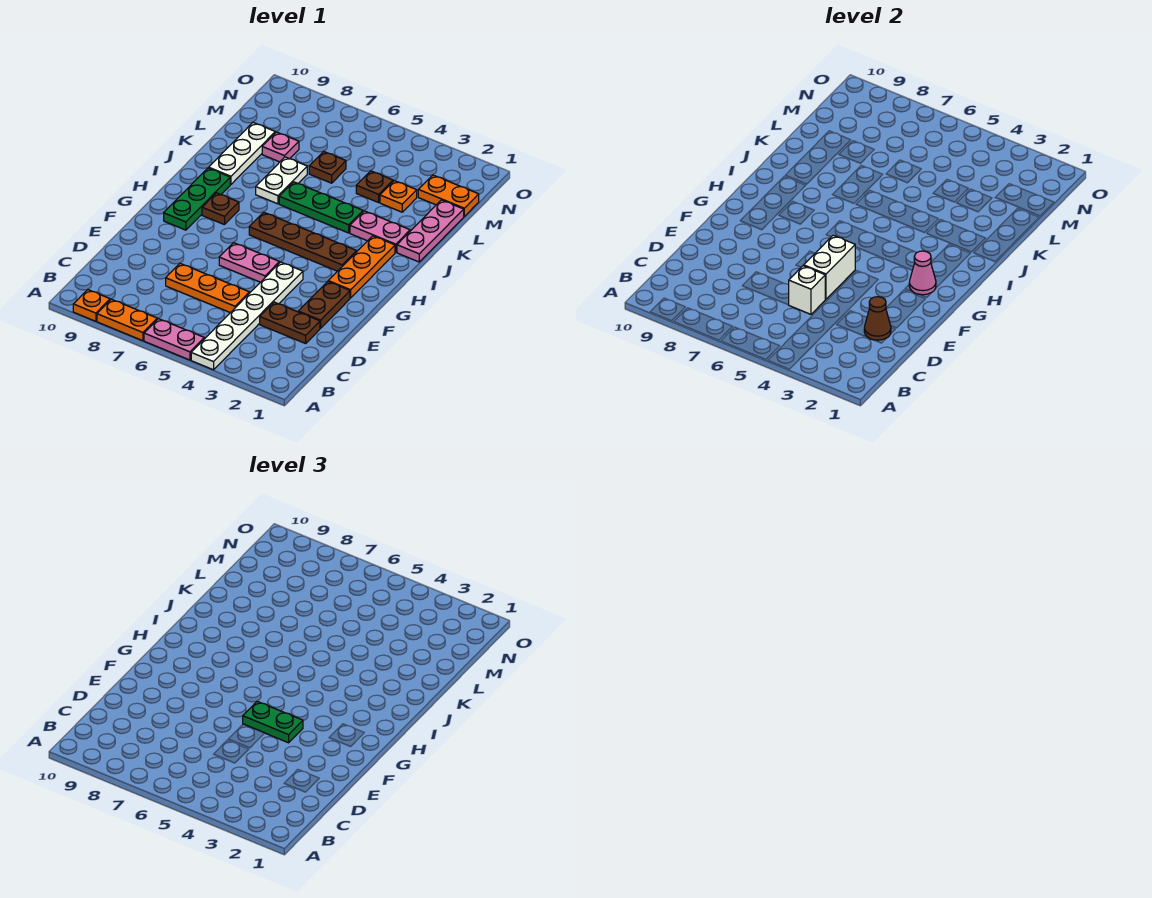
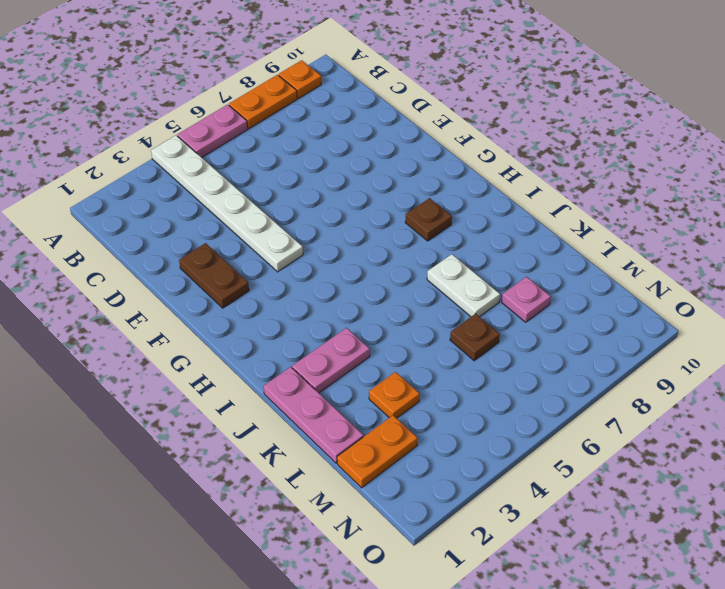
none -> brown plate D2:D3 level 1
none -> orange plate D5:D7 level 1
none -> pink plate F5:F6 level 1

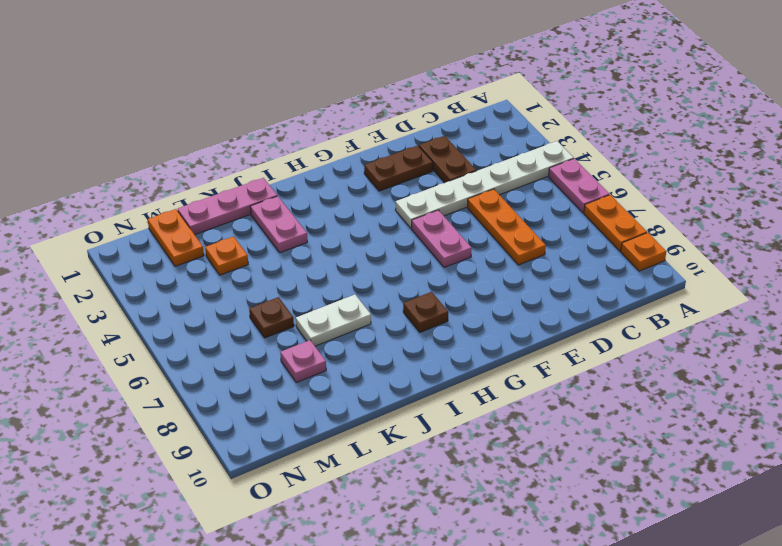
none -> orange plate G2:I2 level 1
none -> green plate G9:I9 level 1
none -> brown plate H3:H6 level 1

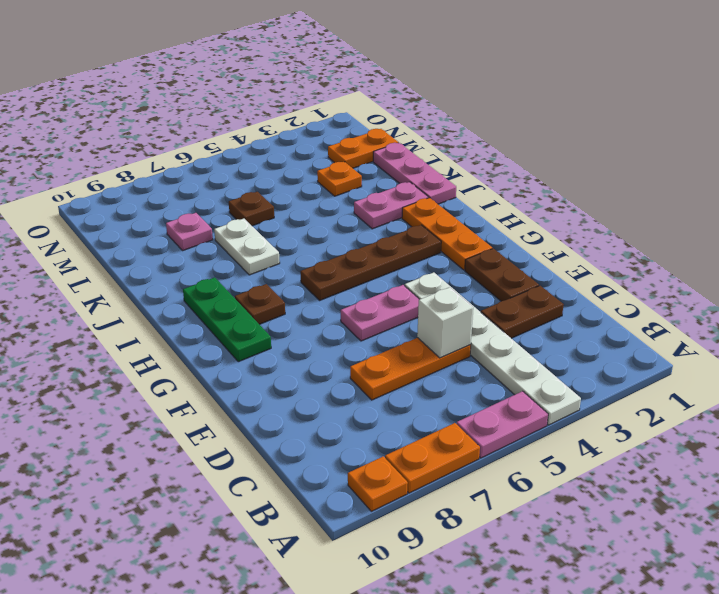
none -> green plate J4:J6 level 1
none -> white plate J9:L9 level 1
none -> brown plate L4 level 1

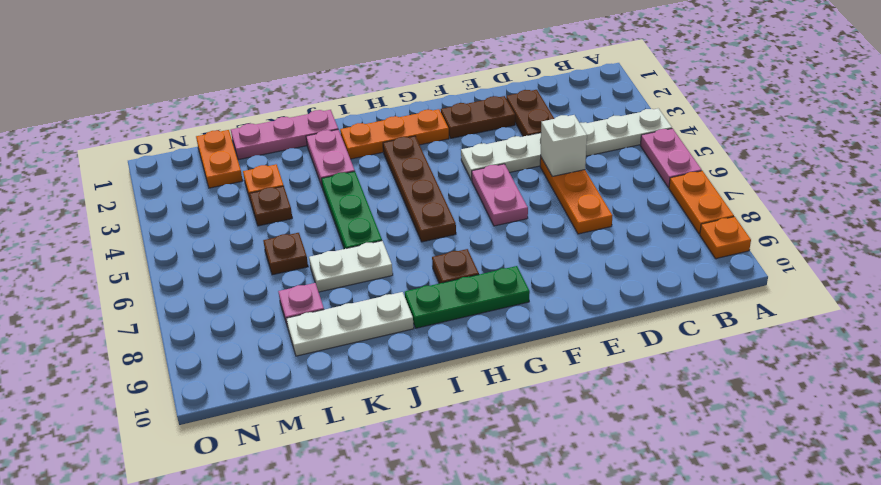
none -> brown cone D2 level 2
none -> white brick E5:F5 level 2
none -> pink cone G2 level 2

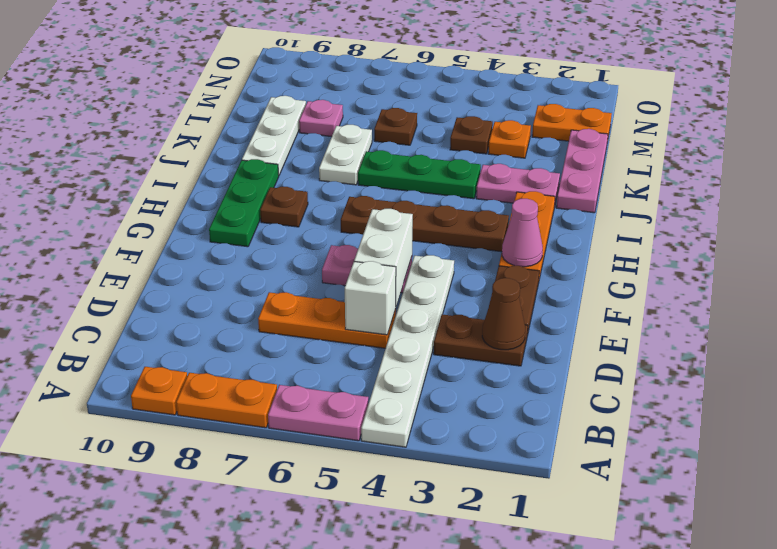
none -> green plate F4:F5 level 3

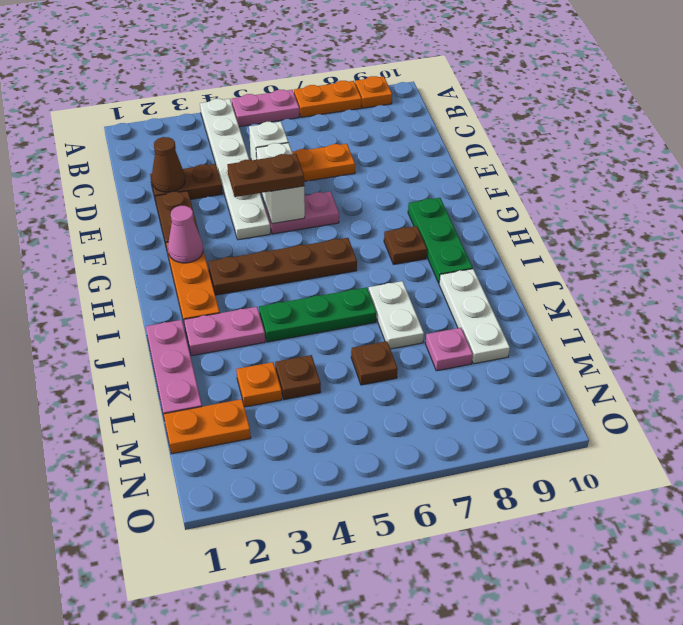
brown plate F4:F5 level 3 -> green plate F4:F5 level 3

